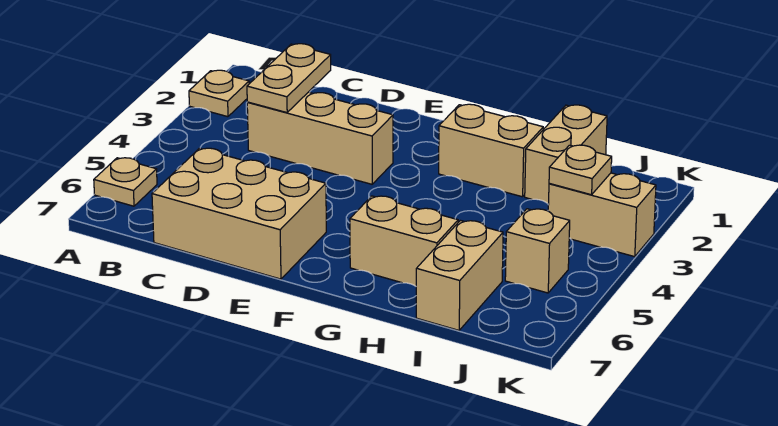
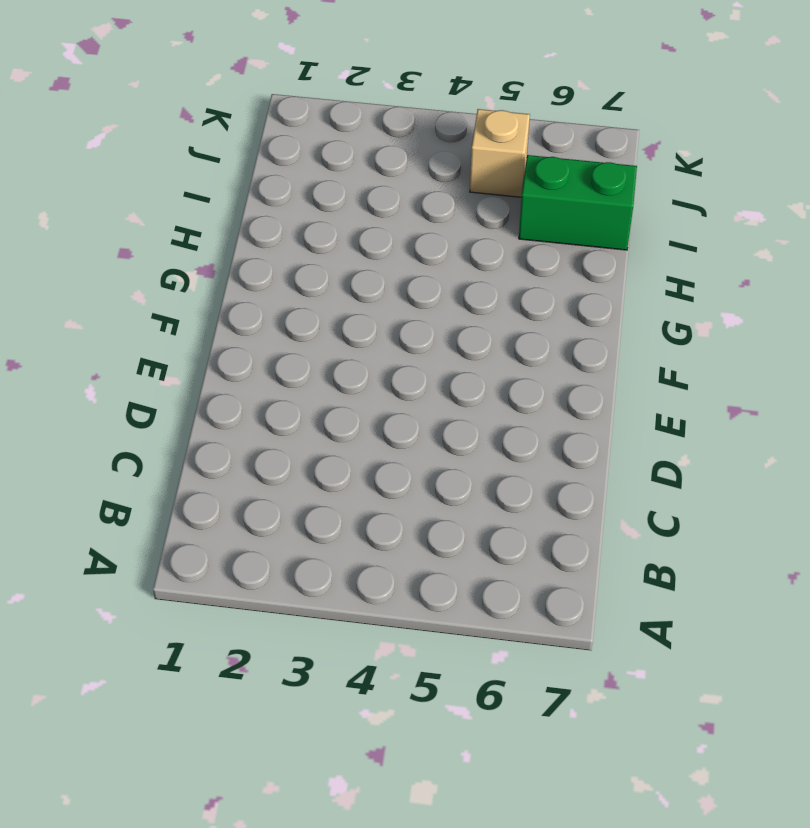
green brick I6:I7 level 1 -> tan brick I6:I7 level 1
none -> tan plate A2 level 1
none -> tan plate A6 level 1
none -> tan brick C3:E3 level 1

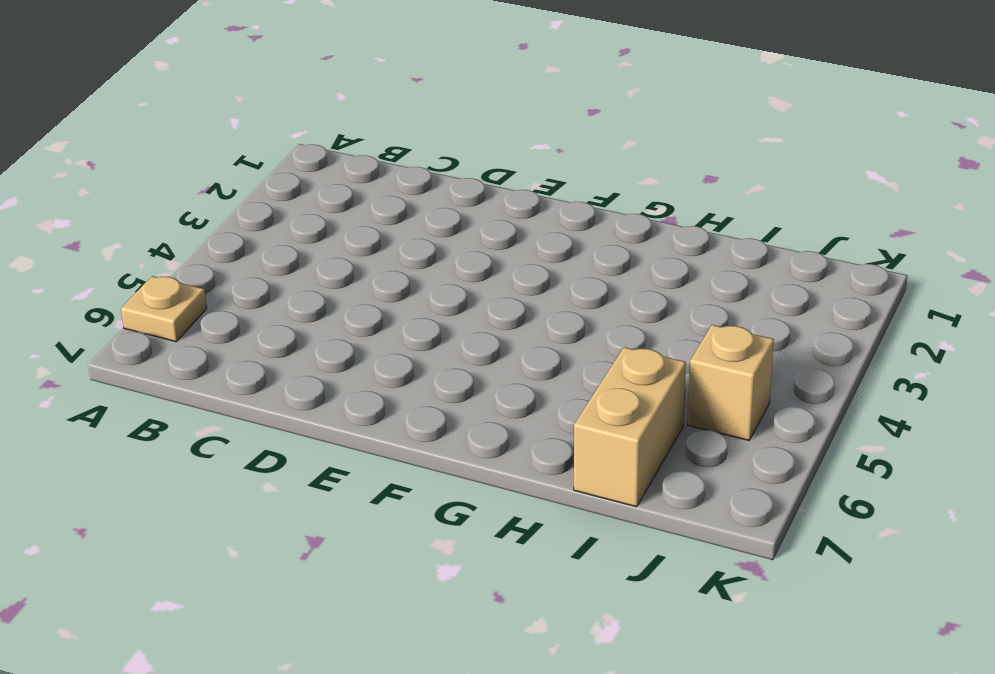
none -> tan plate A2 level 1
none -> tan brick C3:E3 level 1
none -> tan brick C6:E7 level 1

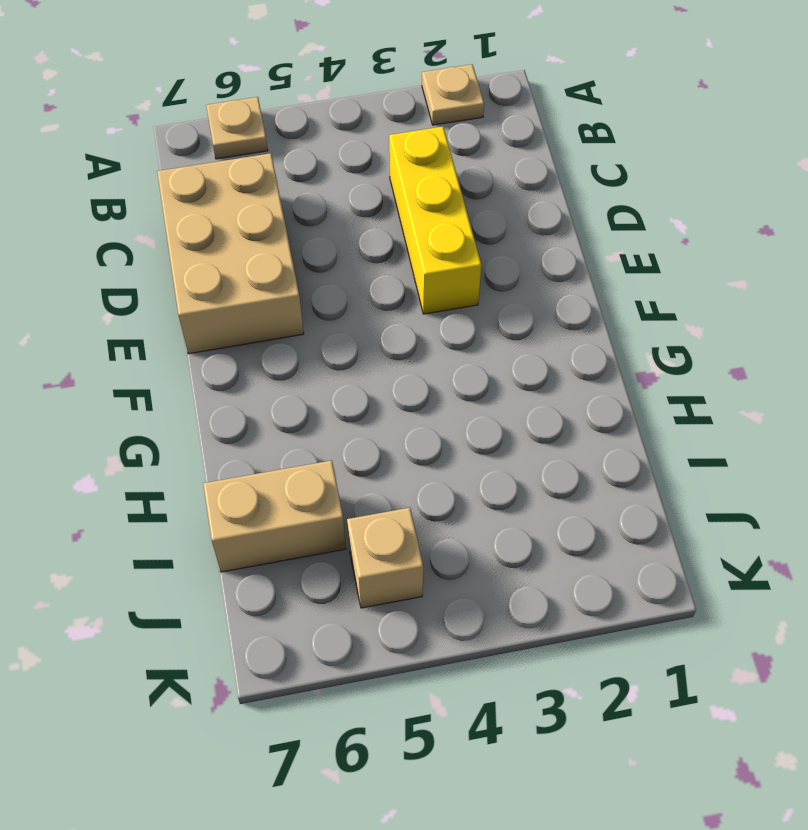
yellow brick C3:E3 level 1 -> tan brick C3:E3 level 1
none -> tan brick G2:H2 level 1
none -> tan brick G6:H6 level 1
none -> tan brick I1:I2 level 1

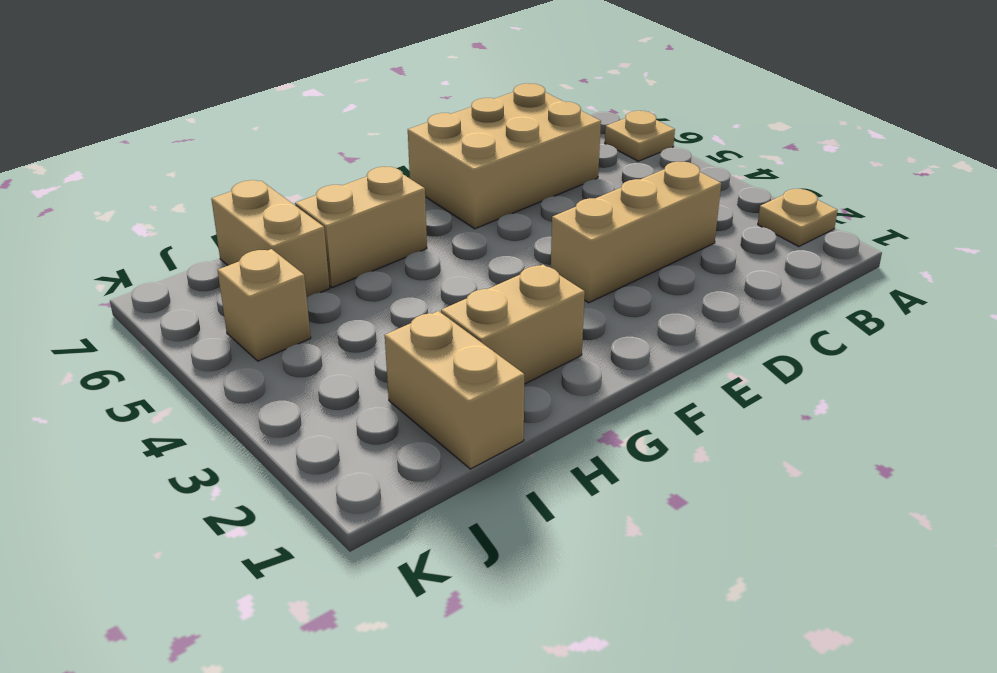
none -> tan brick J3:K3 level 1
none -> tan plate C2:C3 level 2
none -> tan plate J3 level 2

